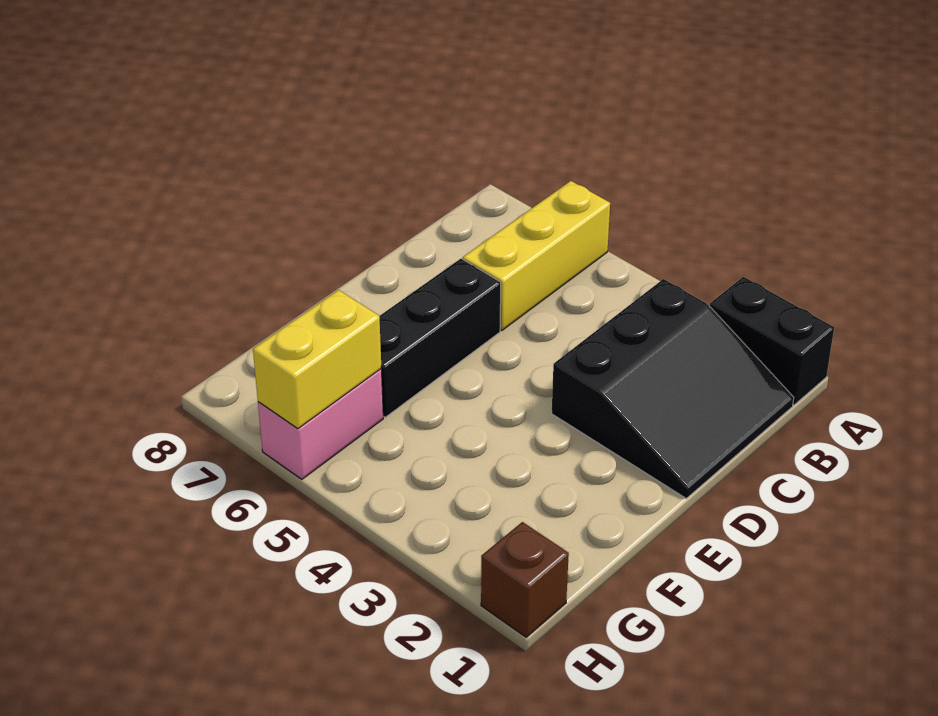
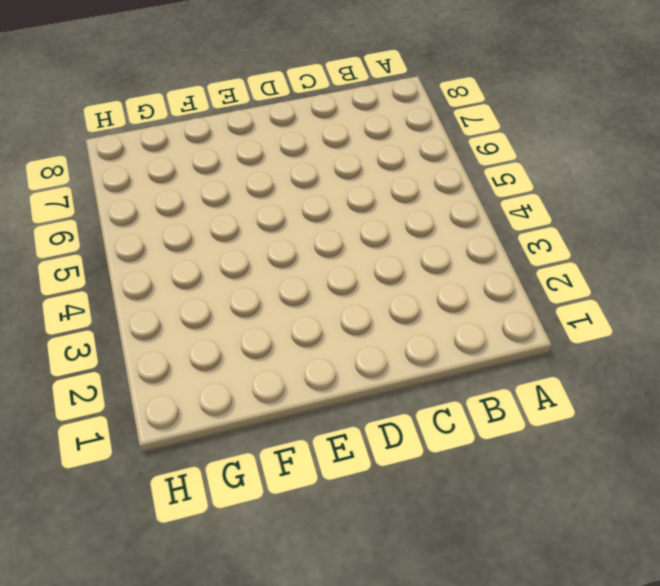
none -> black brick A1:A2 level 1
none -> yellow brick A6:C6 level 1

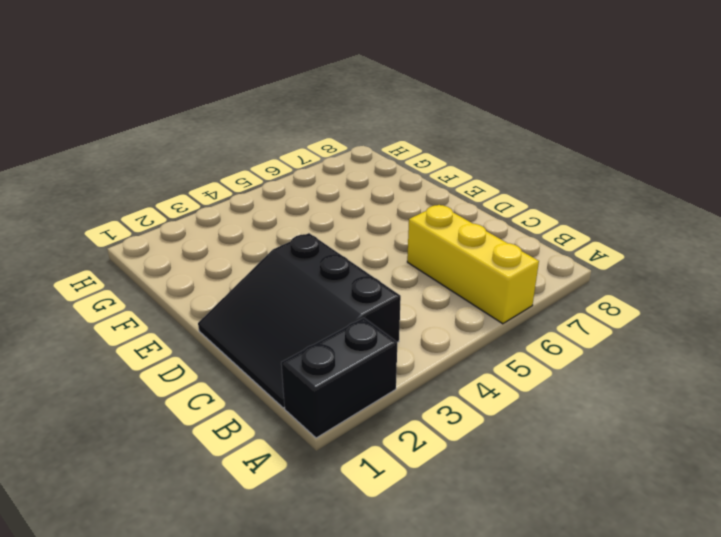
none -> black brick D6:F6 level 1
none -> pink brick G6:H6 level 1

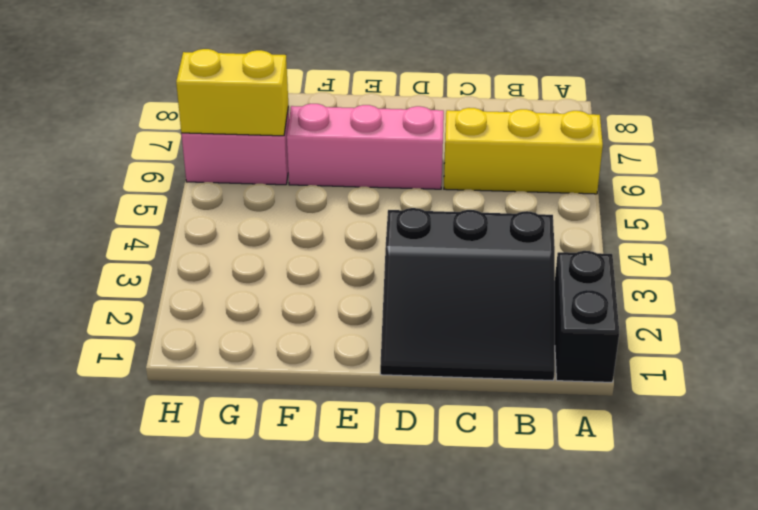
pink brick D6:F6 level 1 -> black brick D6:F6 level 1
none -> brown brick H1 level 1

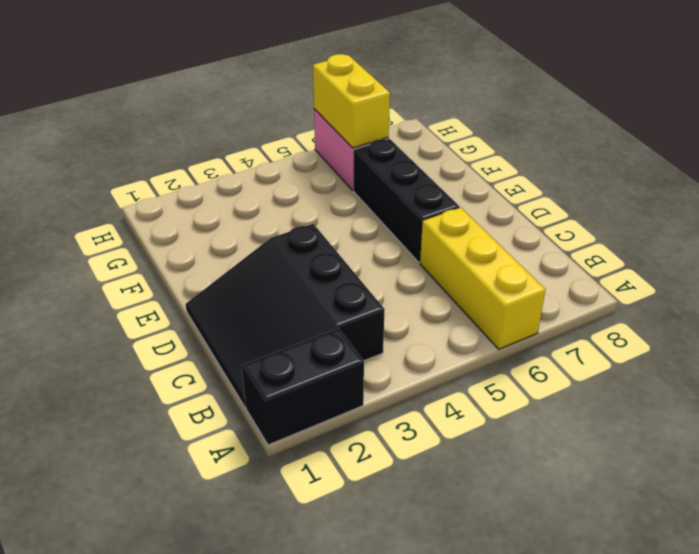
none -> brown brick H1 level 1

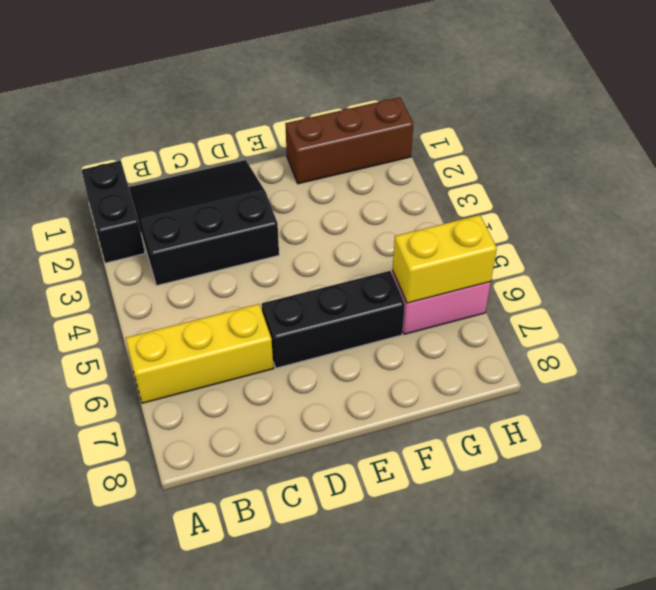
brown brick F1:H1 level 1 -> brown brick H1 level 1

